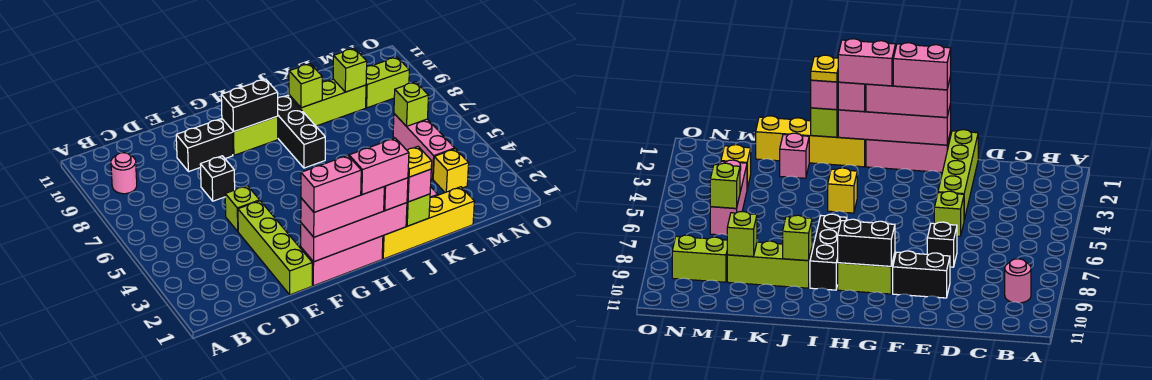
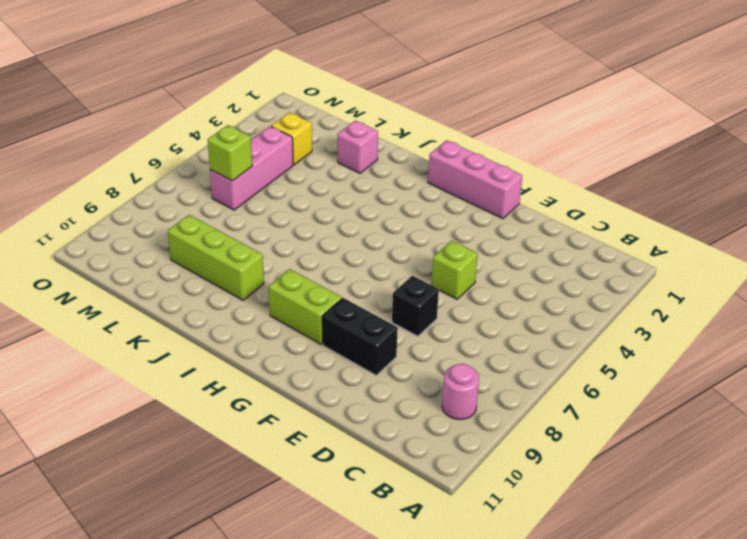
none -> lime brick E1:E4 level 1
none -> yellow brick I1:L1 level 1
none -> yellow brick I4 level 1

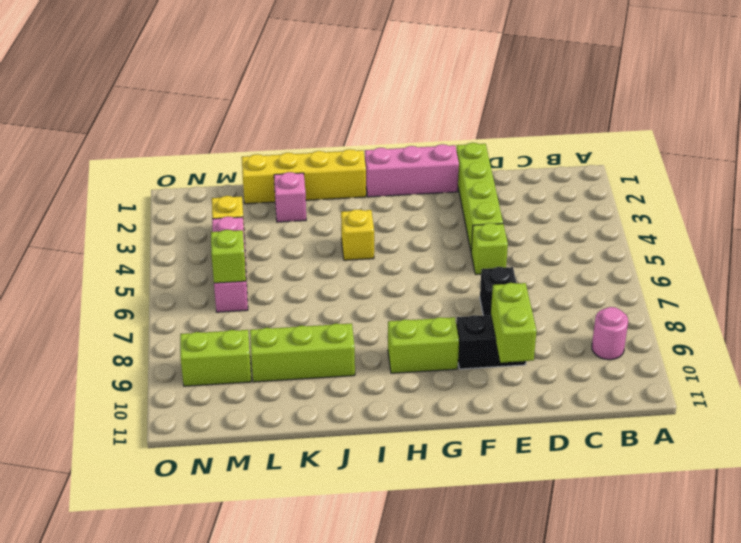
lime brick E9:E10 level 2 -> none
none -> black brick I7:I9 level 1
none -> pink brick F1:I1 level 2
none -> black brick G9:H9 level 2

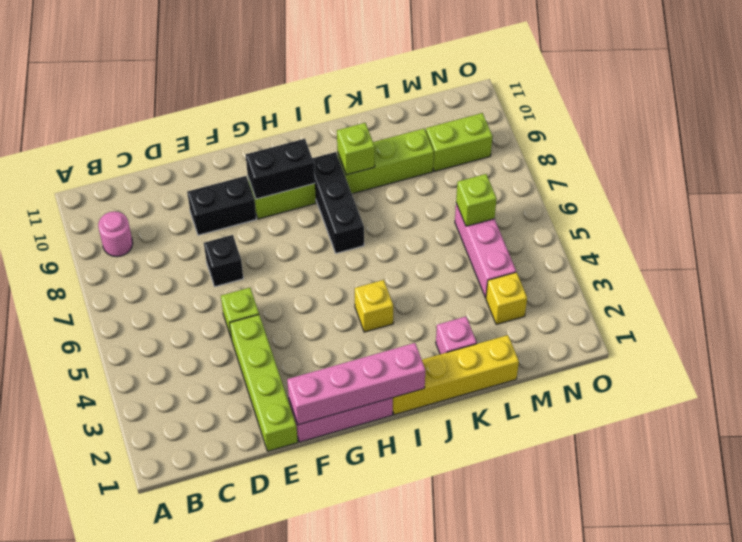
none -> lime brick J1 level 2
none -> lime brick L9 level 2
none -> pink brick F1:H1 level 3

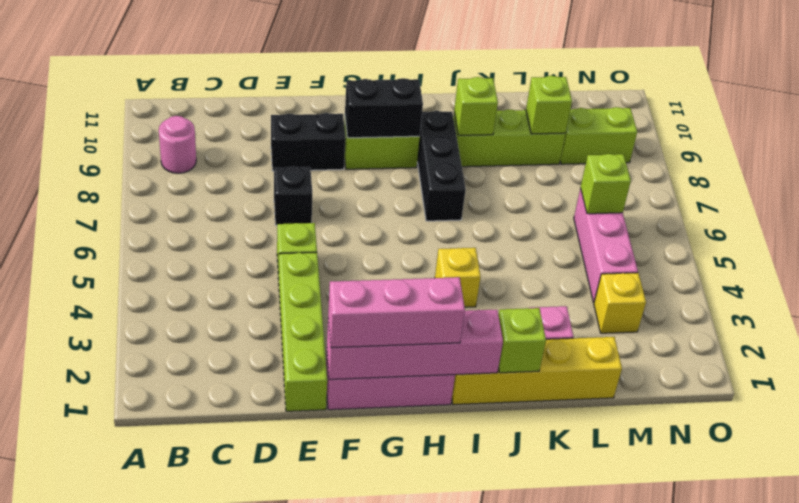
none -> pink brick I1 level 3
none -> pink brick J1 level 3
none -> pink brick F1:G1 level 4

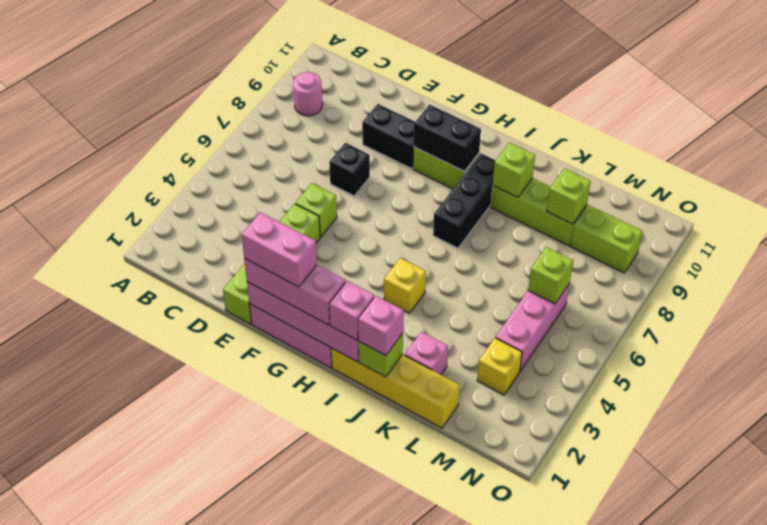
none -> pink brick H1:I1 level 4
none -> yellow plate J1 level 4

